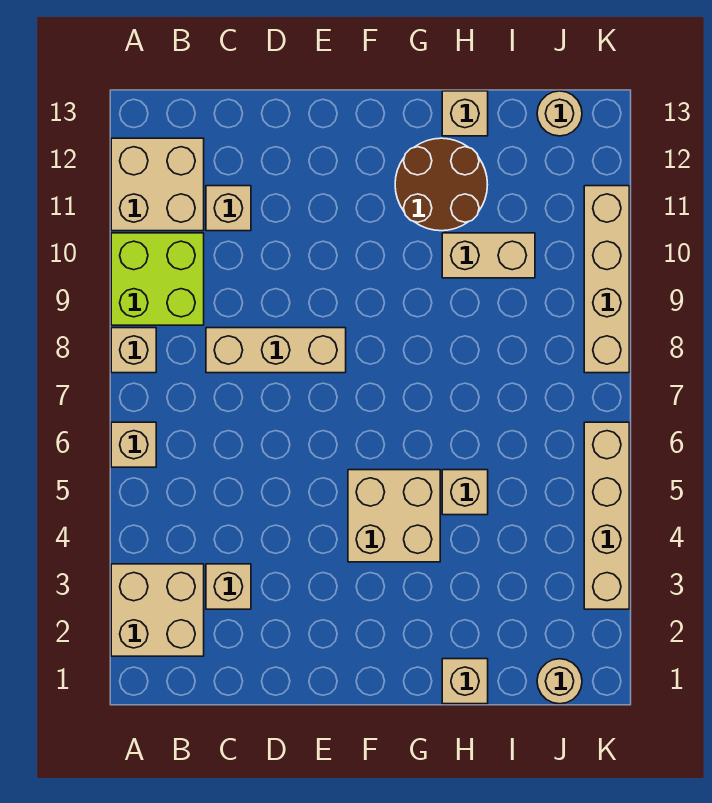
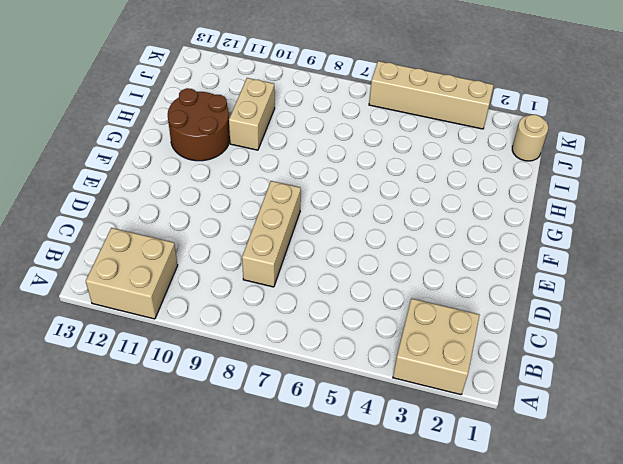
none -> tan brick A6 level 1
none -> tan brick A8 level 1
none -> lime brick A9:B10 level 1

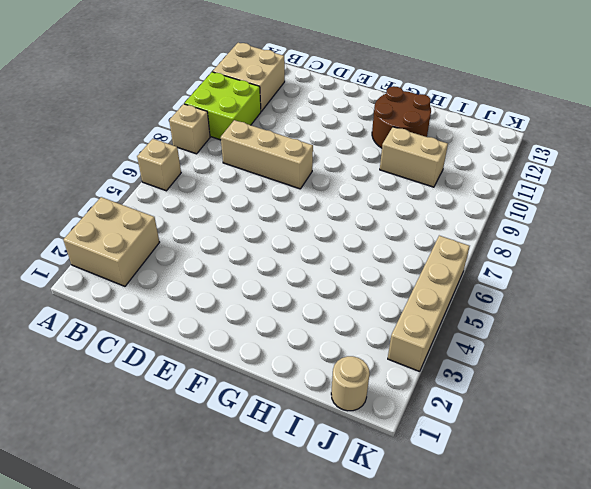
none -> tan brick C3 level 1
none -> tan brick C11 level 1
none -> tan brick F4:G5 level 1

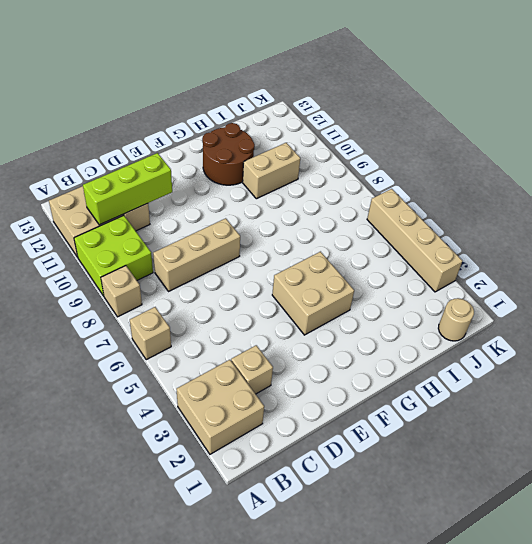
lime brick B11:D11 level 2 -> none
none -> tan brick H1 level 1
none -> tan brick H5 level 1
none -> tan brick H13 level 1

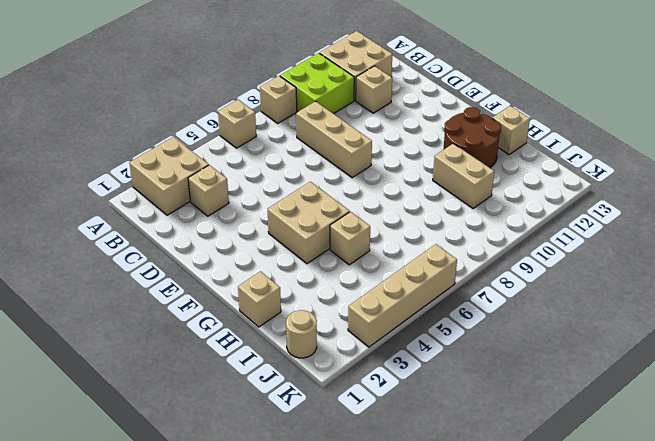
none -> tan round brick J13 level 1
none -> tan brick K8:K11 level 1

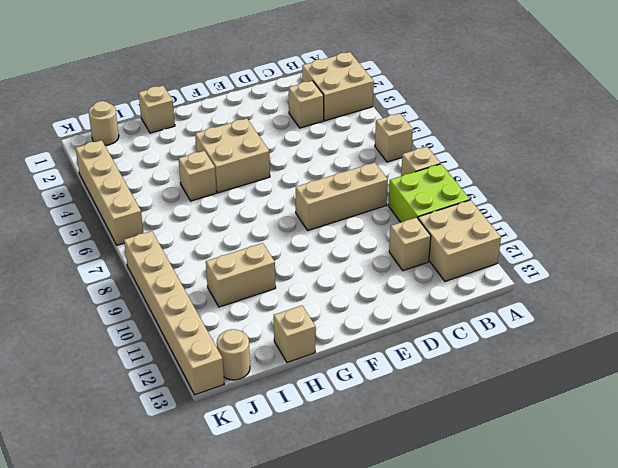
tan brick K8:K13 level 1 -> tan brick K8:K11 level 1
none -> brown round brick G11:H12 level 1

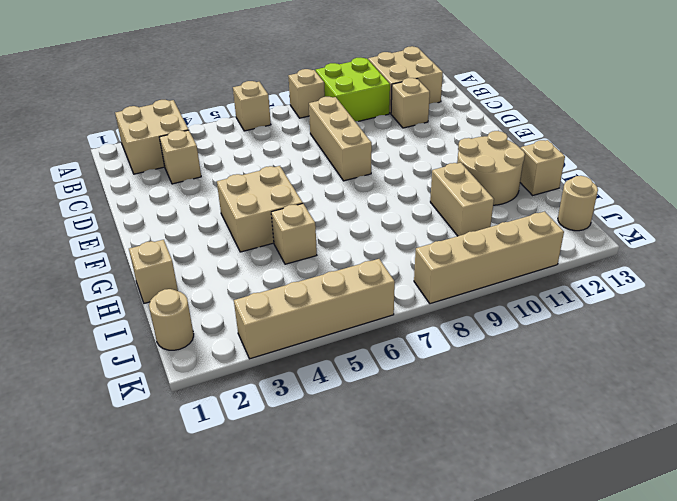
tan round brick G11:H12 level 1 -> brown round brick G11:H12 level 1

